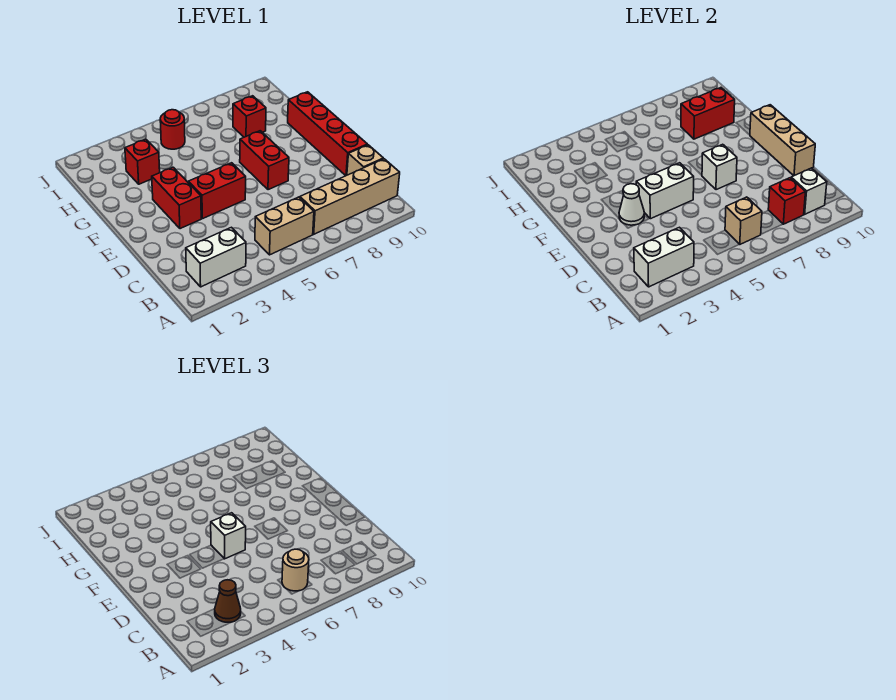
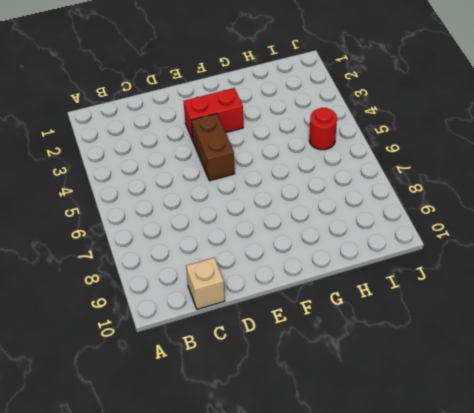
brown brick E4:E5 level 1 -> red brick E4:E5 level 1
none -> white brick B2:B3 level 1
none -> tan brick B5:B6 level 1
none -> tan brick B7:B10 level 1

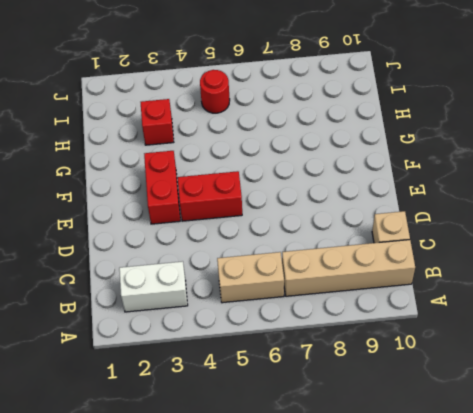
none -> red brick D10:G10 level 1
none -> red brick E7:F7 level 1
none -> red brick H8 level 1

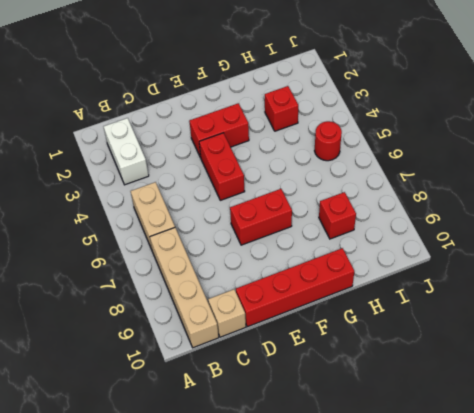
none -> white brick B2:B3 level 2
none -> tan brick B6 level 2
none -> red brick B8 level 2

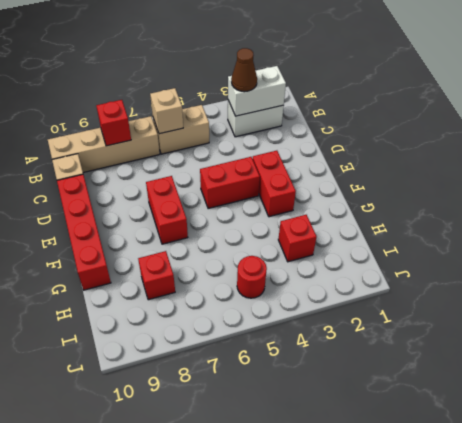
none -> white brick B9 level 2
none -> tan brick D10:F10 level 2
none -> white cone E3 level 2

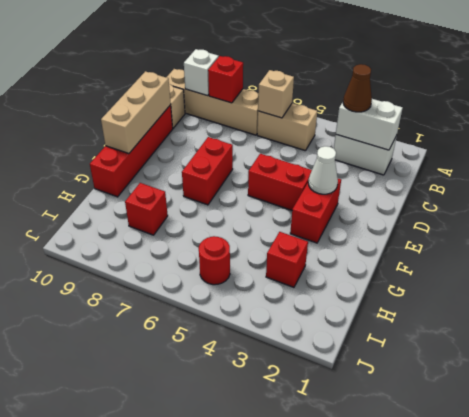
none -> white brick E4:E5 level 2
none -> white brick E7 level 2
none -> red brick H8:H9 level 2

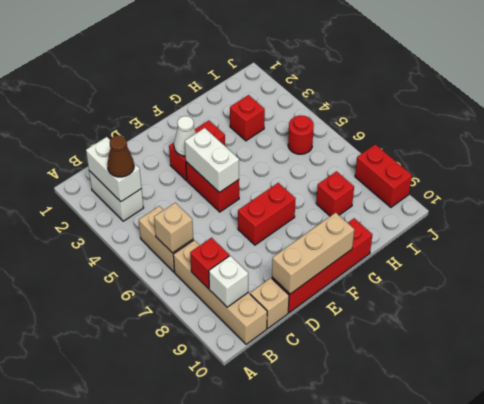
red brick J8:J9 level 1 -> red brick H8:H9 level 2
none -> white brick E7 level 2
none -> tan round brick B6 level 3
none -> white brick E5 level 3

